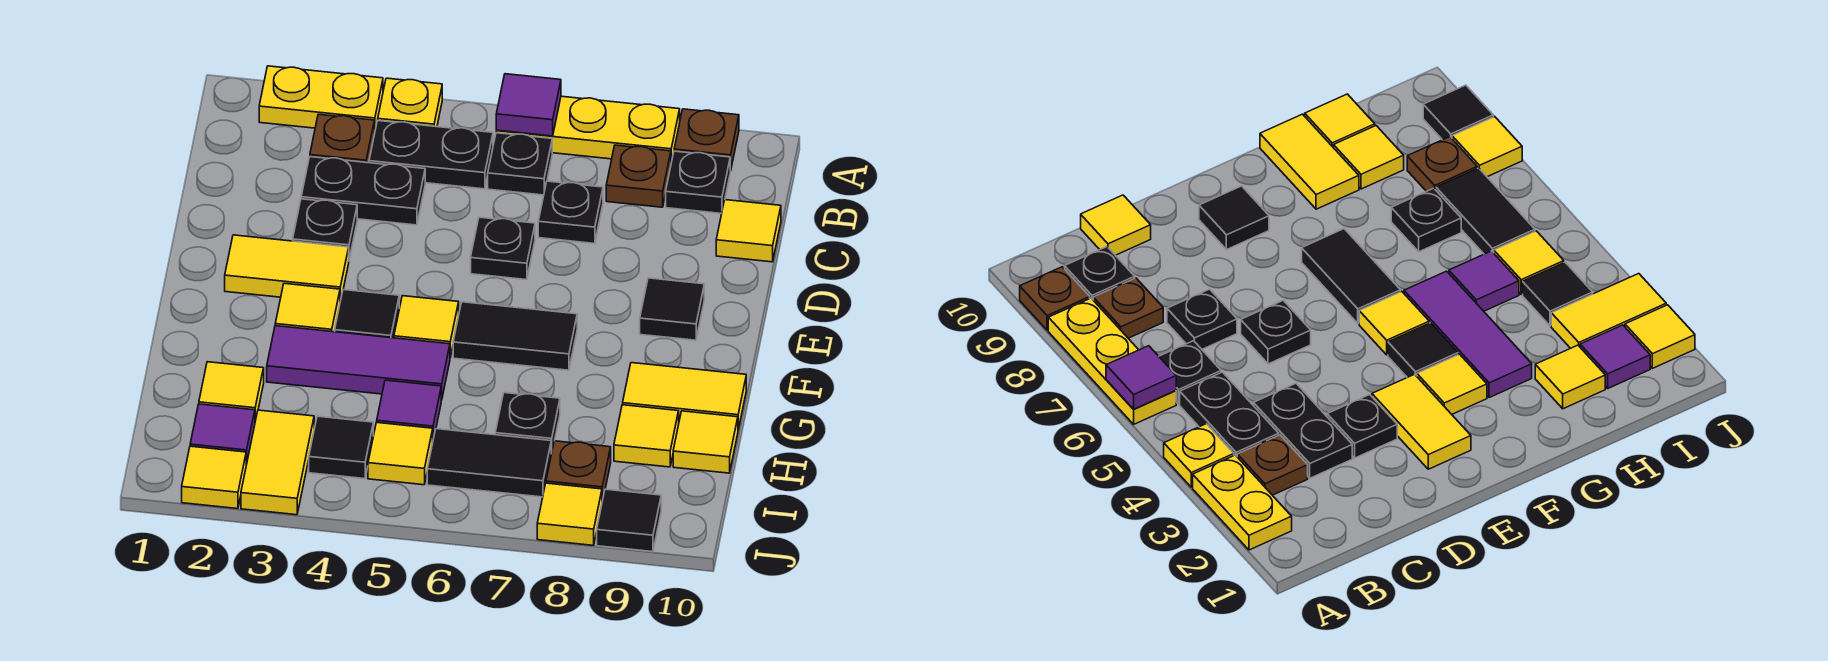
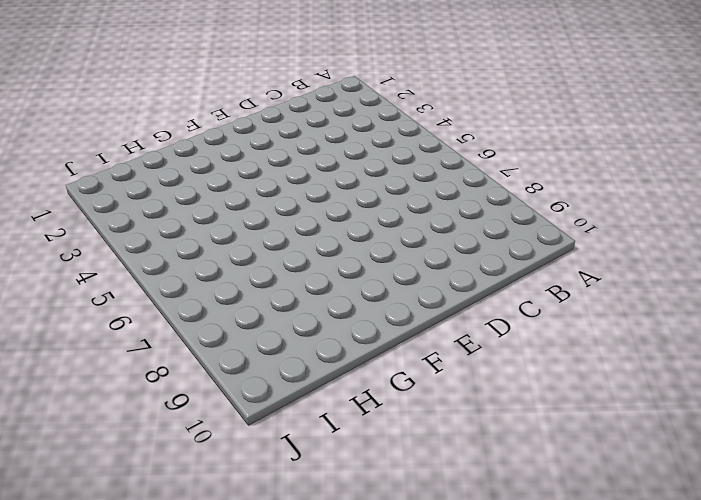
none -> yellow plate A2:A3 level 1
none -> yellow plate A4 level 1
none -> yellow plate A6:A8 level 1
none -> brown plate A9 level 1

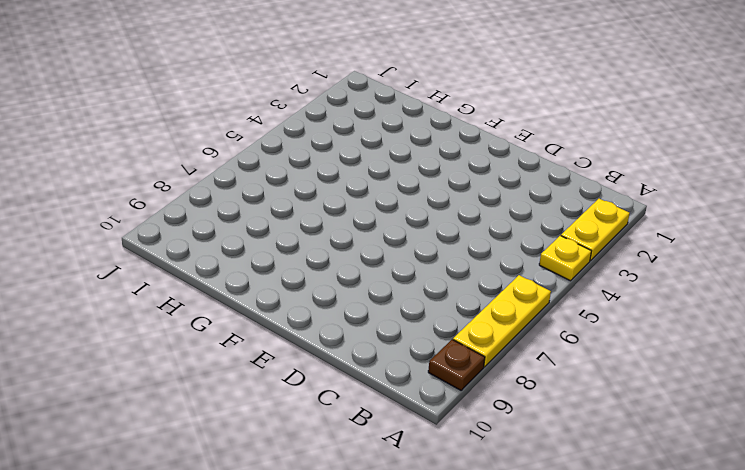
none -> brown plate B3 level 1
none -> black plate B4:B5 level 1
none -> black plate B6 level 1
none -> brown plate B8 level 1

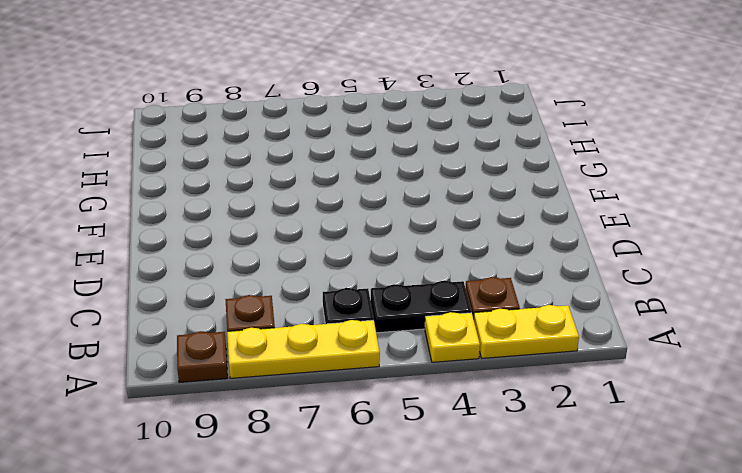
none -> black plate B9 level 1
none -> black plate C3:C4 level 1
none -> black plate C7 level 1
none -> yellow tile C10 level 1

